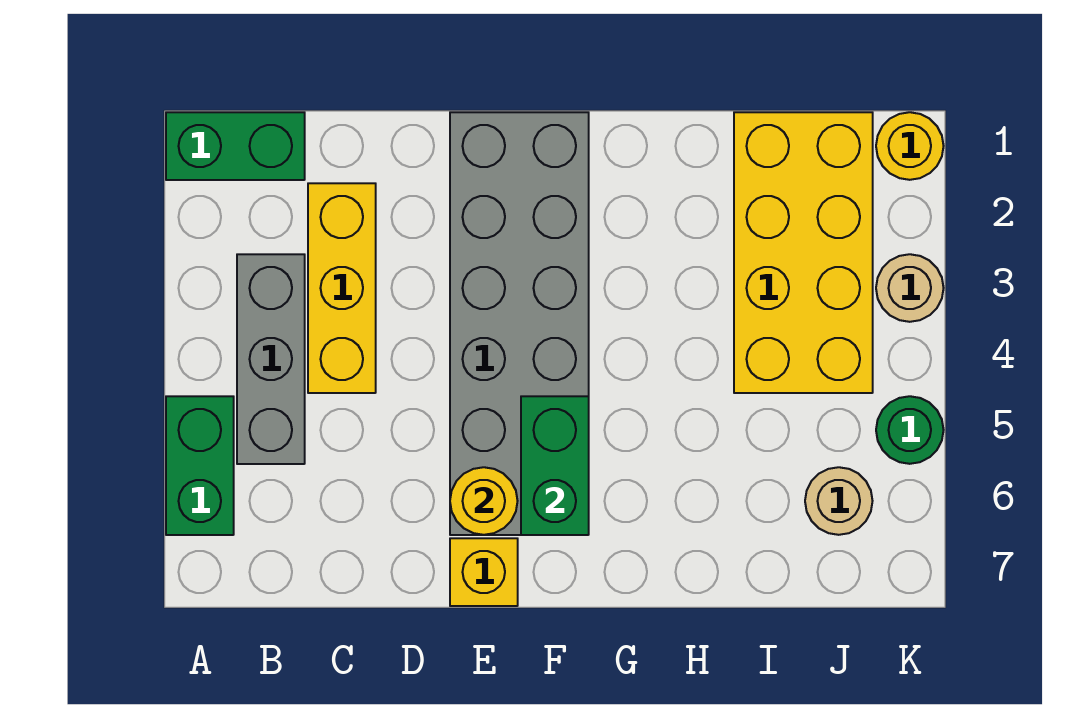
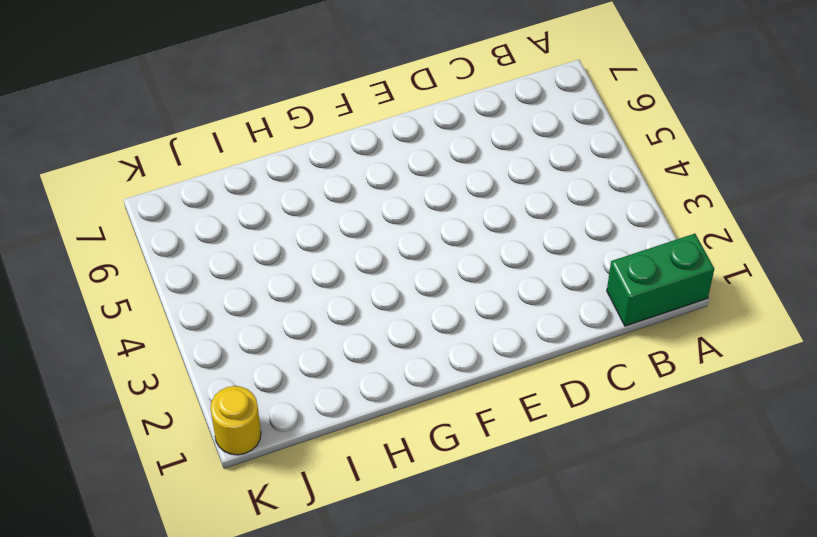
none -> green brick A5:A6 level 1
none -> grey brick B3:B5 level 1
none -> yellow brick C2:C4 level 1

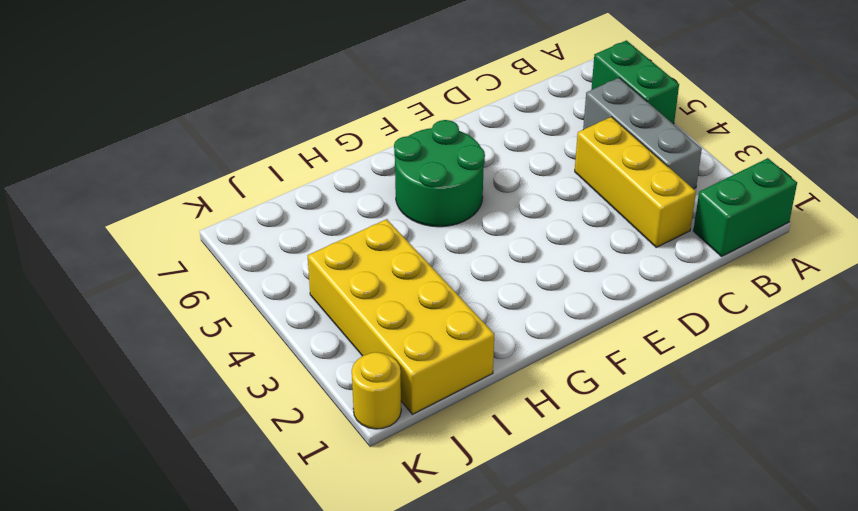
green round brick F5:G6 level 1 -> grey brick E1:F6 level 1
none -> yellow brick E7 level 1
none -> tan round brick J6 level 1
none -> tan round brick K3 level 1

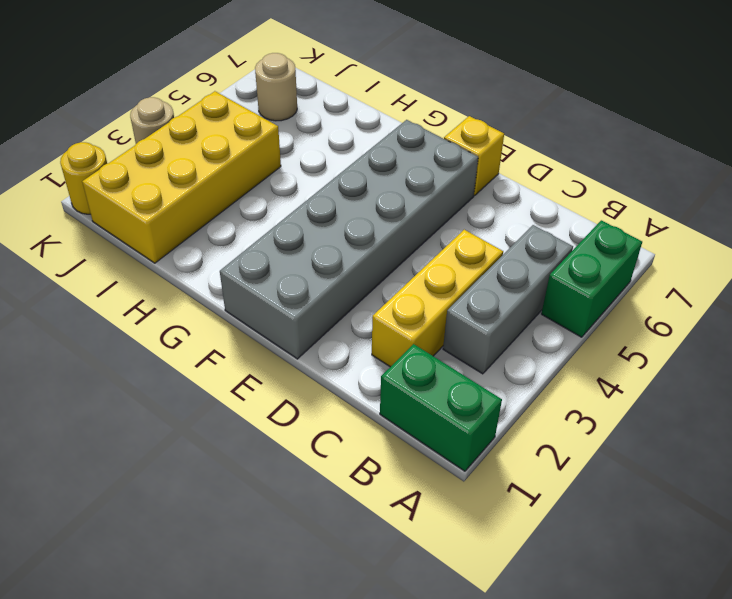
none -> green round brick K5 level 1
none -> yellow round brick E6 level 2
none -> green brick F5:F6 level 2

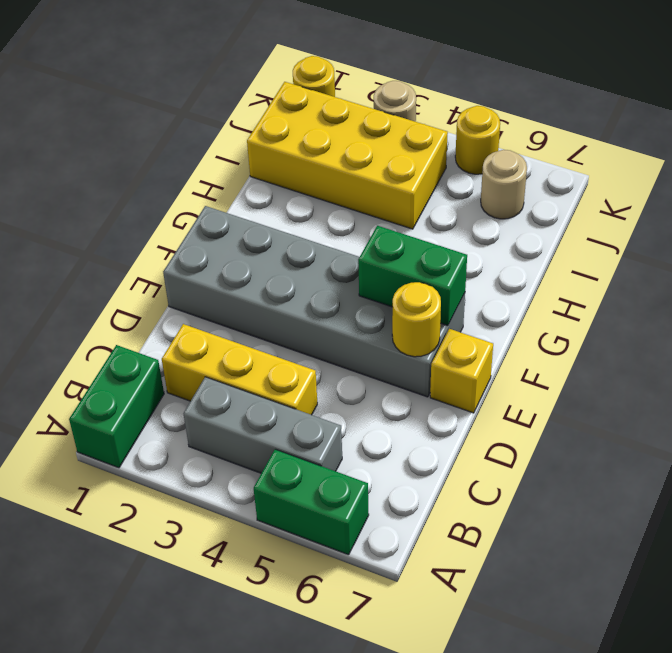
yellow round brick K5 level 1 -> green round brick K5 level 1

